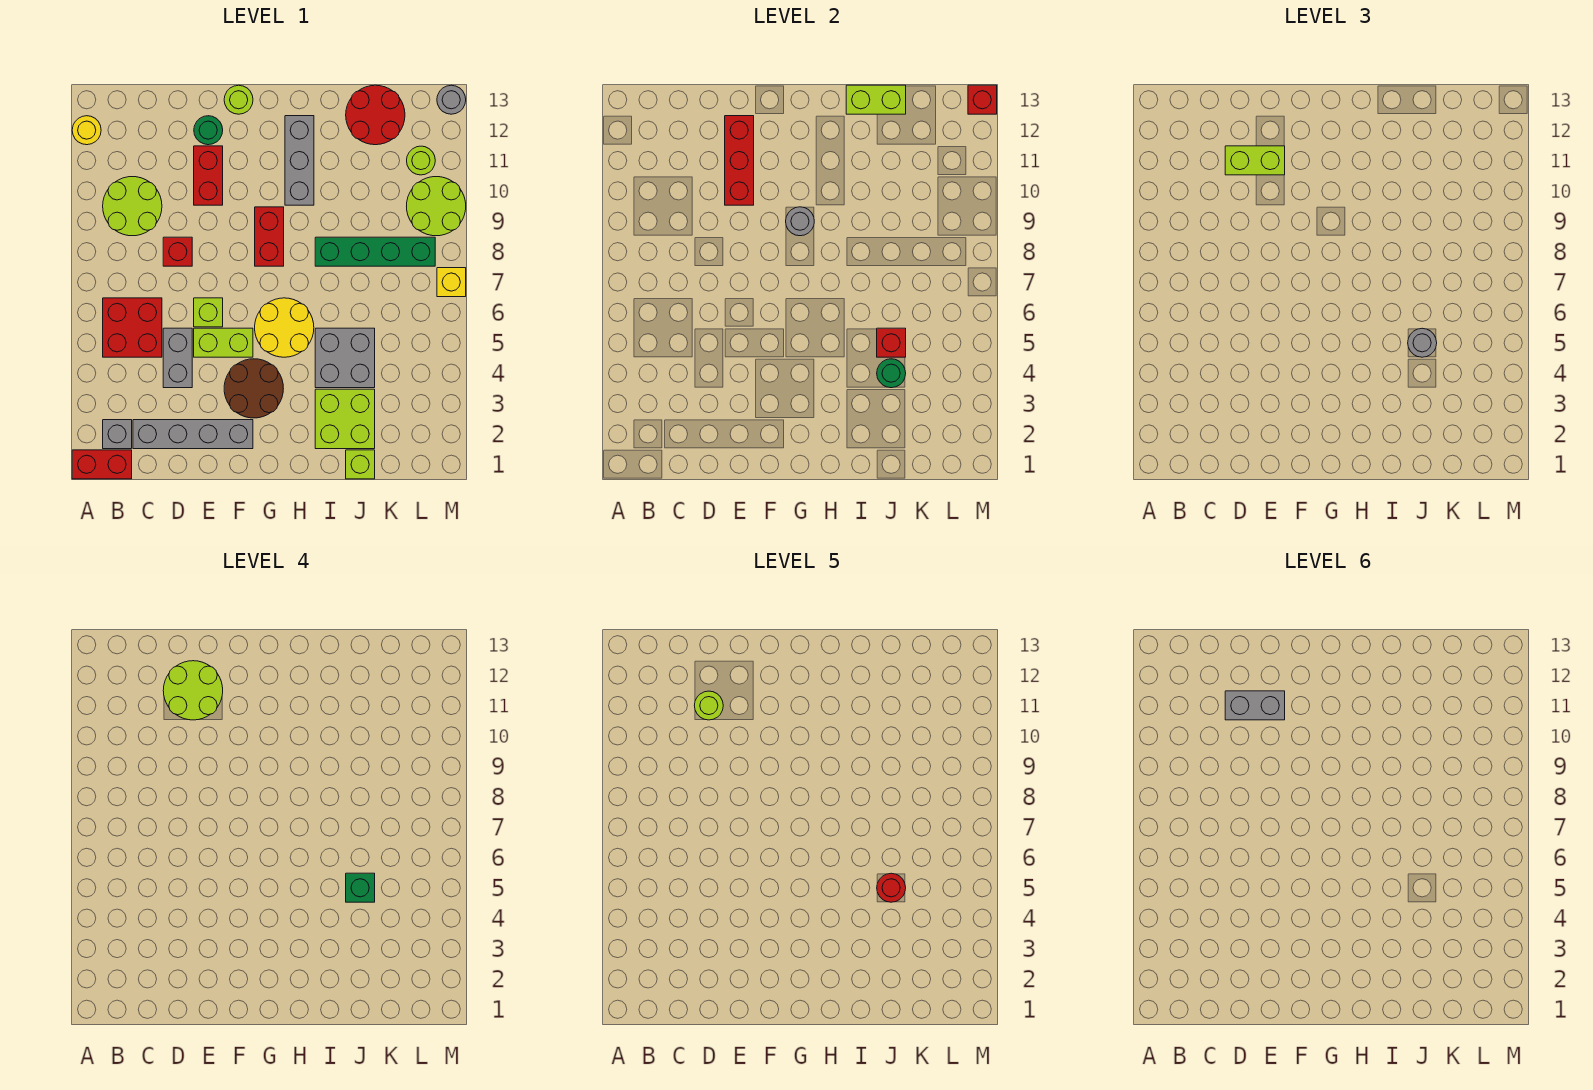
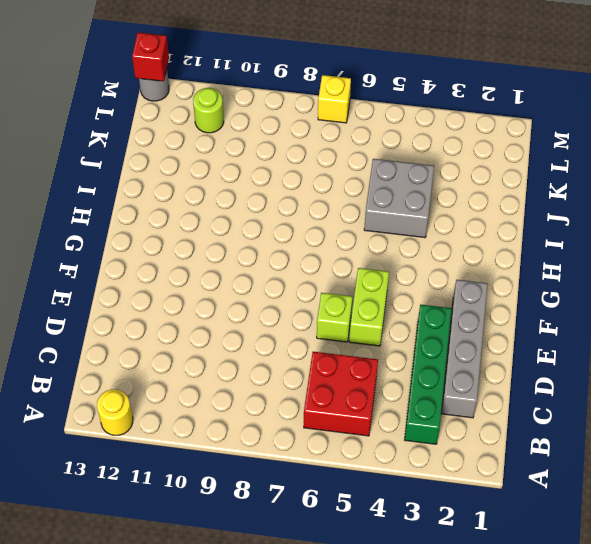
green brick B3:E3 level 1 -> green brick I8:L8 level 1
none -> red brick A1:B1 level 1
none -> grey brick B2 level 1
none -> lime round brick B9:C10 level 1
none -> grey brick D4:D5 level 1

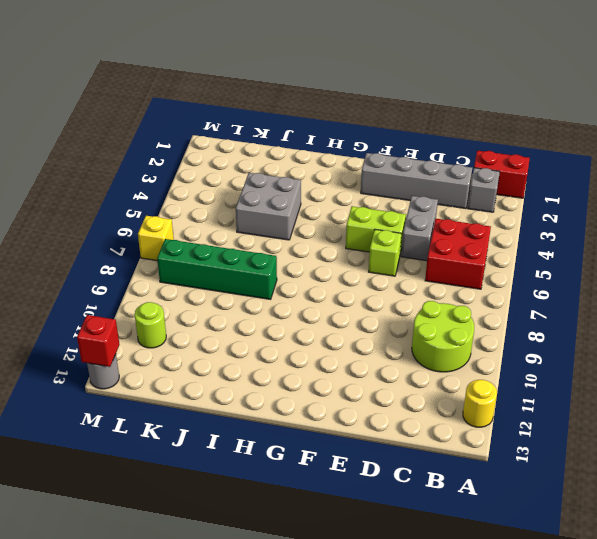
none -> red brick D8 level 1
none -> red brick E10:E11 level 1
none -> green round brick E12 level 1
none -> brown round brick F3:G4 level 1

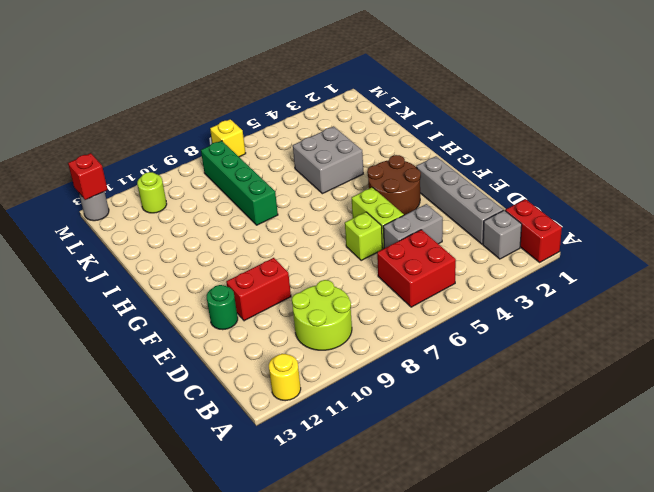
none -> red brick D8 level 1
none -> lime round brick F13 level 1
none -> yellow round brick G5:H6 level 1
none -> red brick G8:G9 level 1

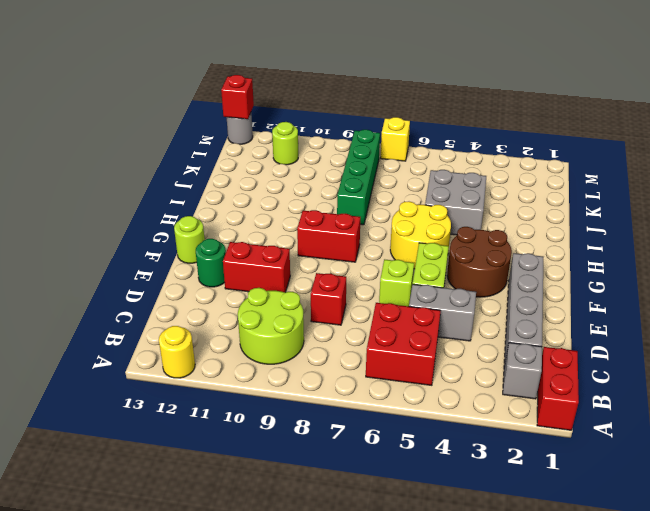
none -> grey brick H10:H12 level 1
none -> lime brick I2:J3 level 1
none -> lime brick J1 level 1
none -> red round brick J12:K13 level 1

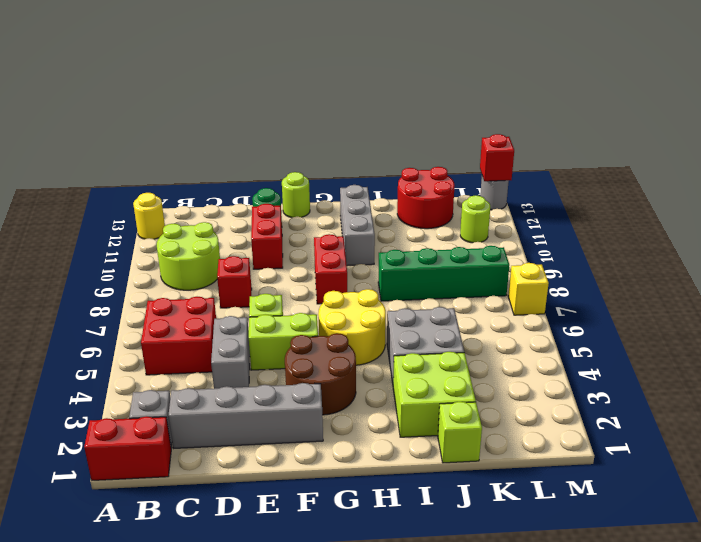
none -> lime round brick L9:M10 level 1
none -> red brick E10:E12 level 2
none -> grey round brick G9 level 2
none -> lime brick I13:J13 level 2

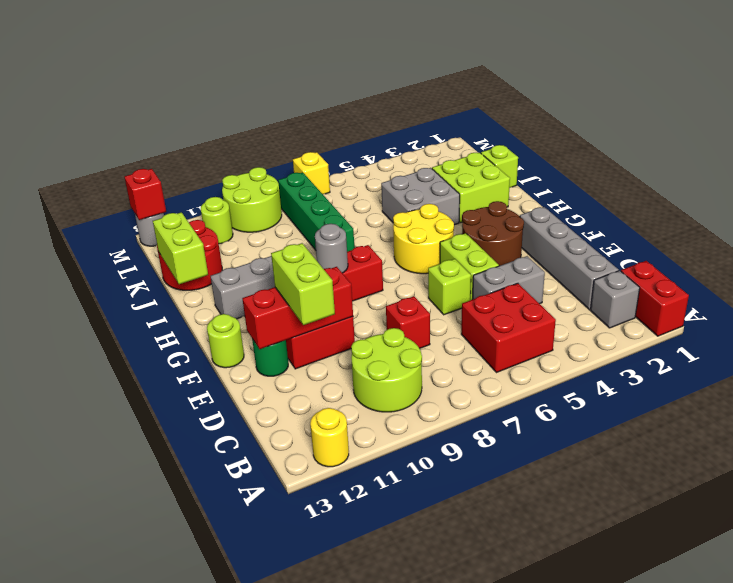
none -> green round brick J4 level 2
none -> red brick J5 level 2
none -> grey round brick J5 level 3
none -> lime round brick D11:E12 level 4

